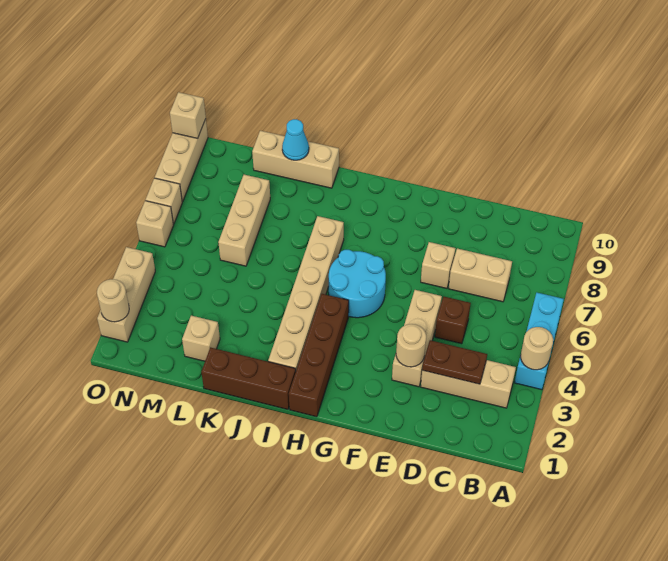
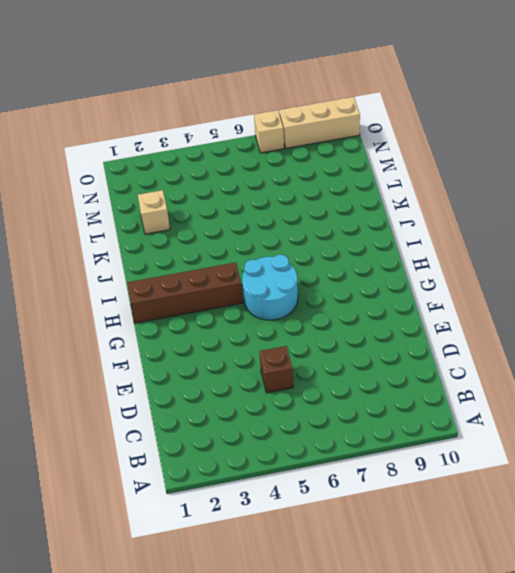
none -> cyan brick A4:A6 level 1
none -> tan brick B3:D3 level 1
none -> tan brick C7:D7 level 1

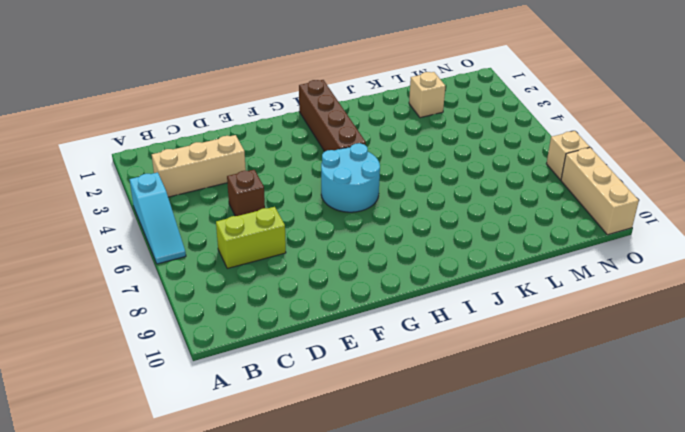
cyan slope A4:A6 level 1 top 4 -> cyan brick A4:A6 level 1
lime brick C7:D7 level 1 -> tan brick C7:D7 level 1
none -> tan brick E3:E5 level 1
none -> tan brick E7 level 1
none -> brown brick I1:K1 level 1

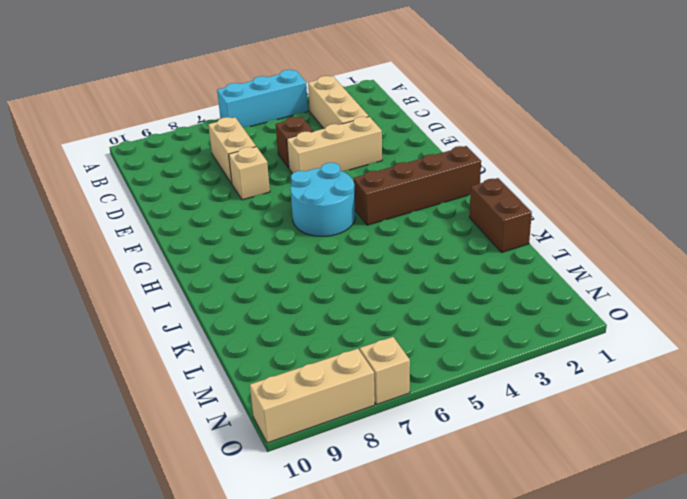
brown brick J1:K1 level 1 -> brown brick I1:K1 level 1
none -> tan brick I2:I7 level 1
none -> tan brick J10:L10 level 1
none -> tan brick L2 level 1

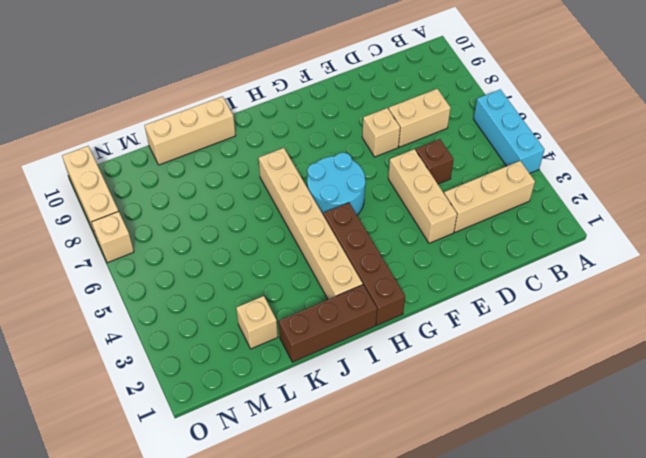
none -> tan brick L6:L8 level 1
none -> tan brick O2:O4 level 1
none -> tan brick O6 level 1

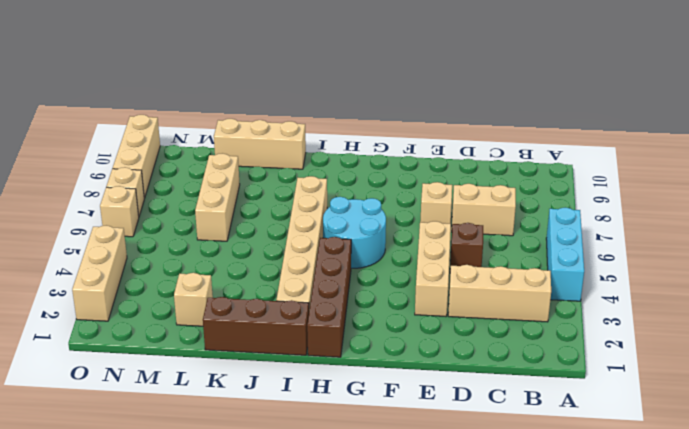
none -> tan round brick A4 level 2
none -> brown plate C3:D3 level 2
none -> tan round brick E3 level 2

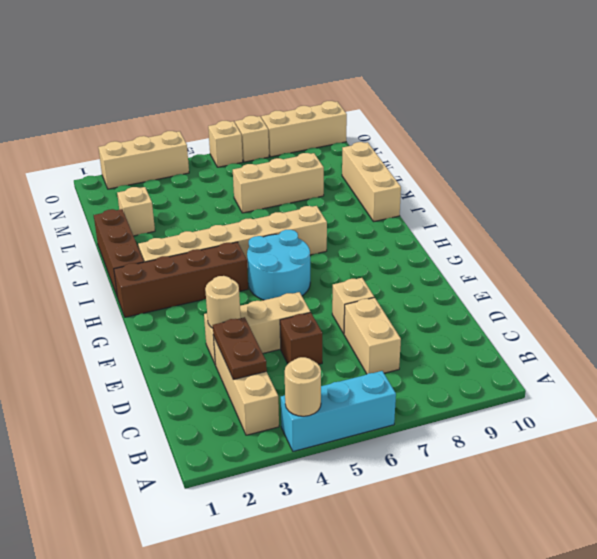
none -> cyan cone K10 level 2
none -> tan round brick O2 level 2
none -> tan brick O10 level 2

